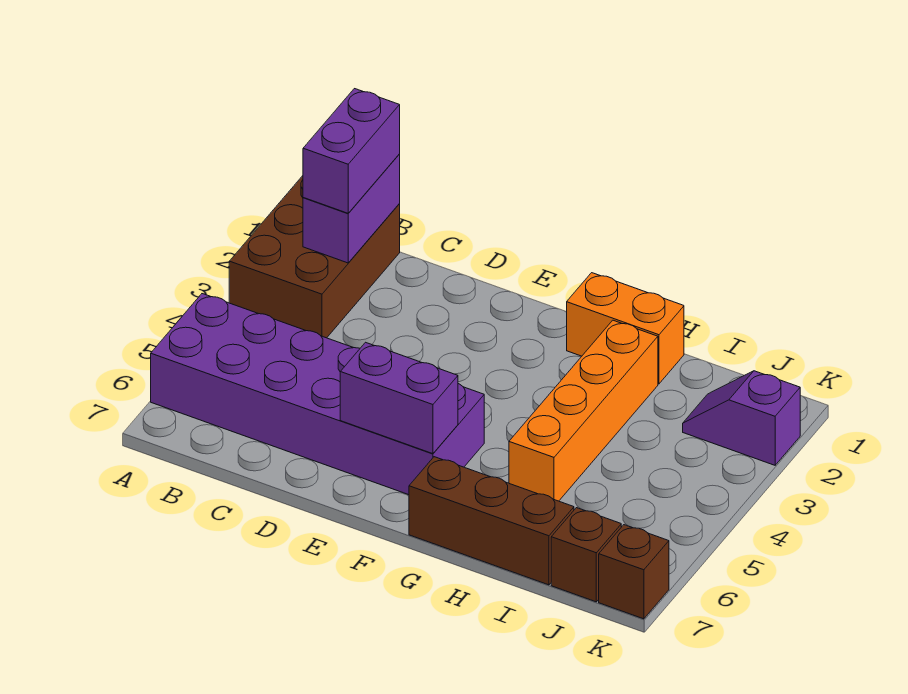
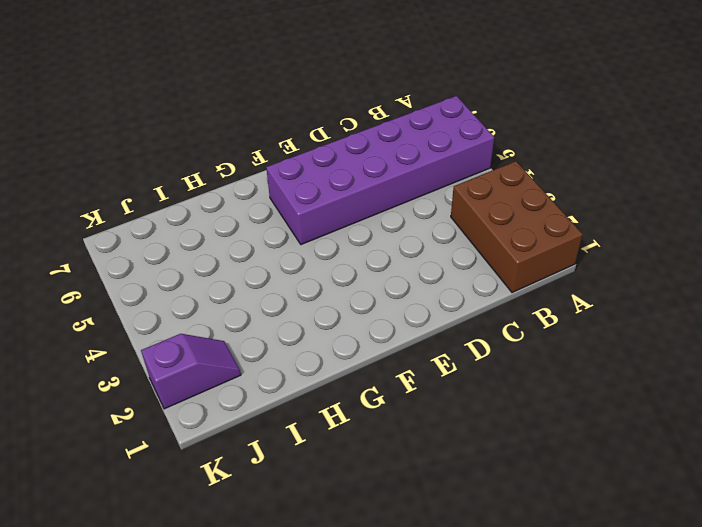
none -> orange brick G1:H1 level 1
none -> brown brick G7:I7 level 1

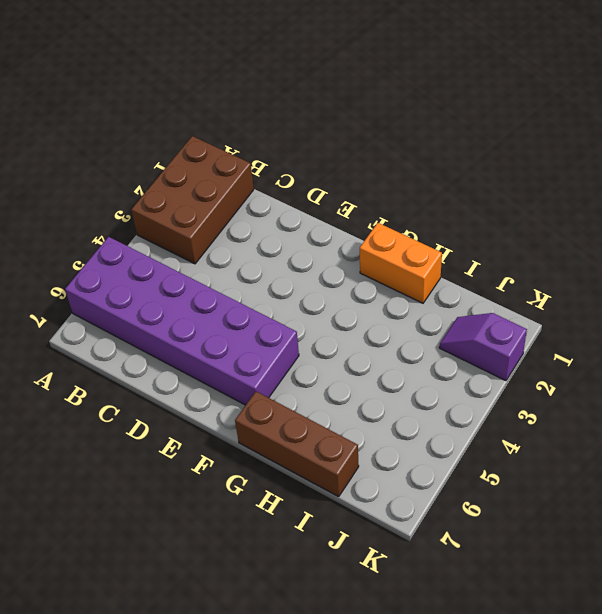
none -> orange brick H2:H5 level 1
none -> brown brick J7 level 1

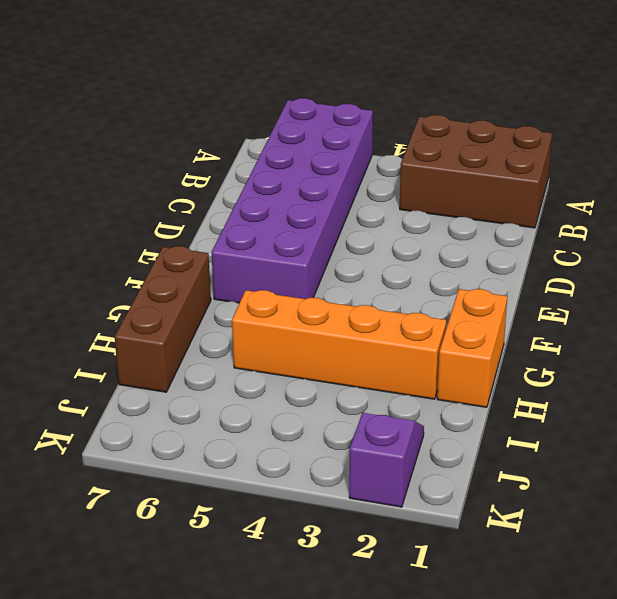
none -> brown brick J7 level 1
none -> brown brick K7 level 1

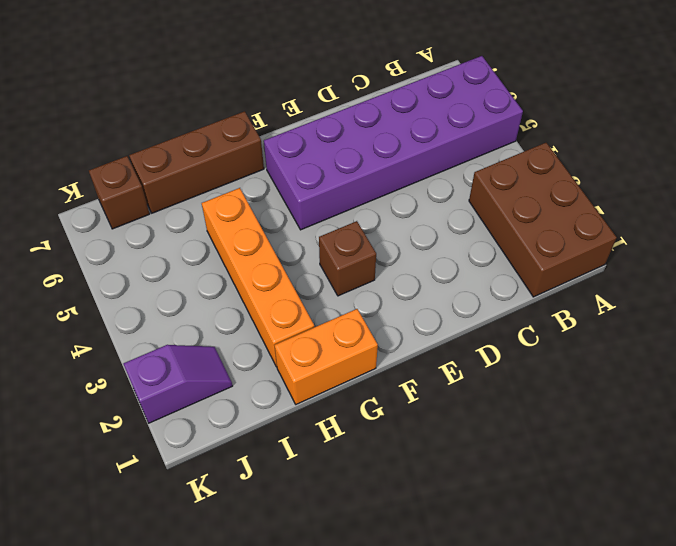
brown brick F3 level 1 -> brown brick K7 level 1
none -> purple brick B1:B2 level 2
none -> purple brick E6:F6 level 2

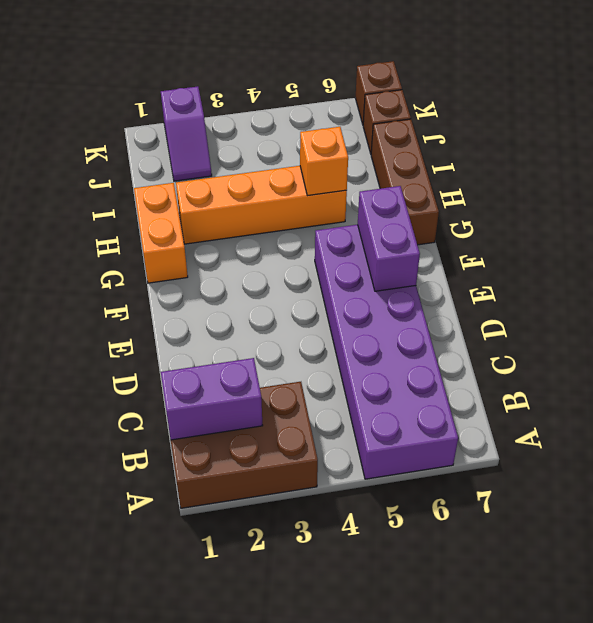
orange brick H5 level 2 -> none
none -> purple brick B1:B2 level 3

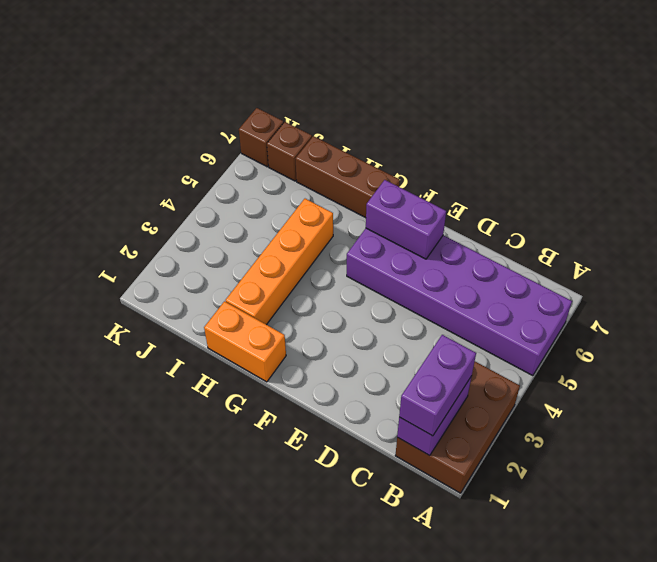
none -> purple slope J2:K2 level 1 top K

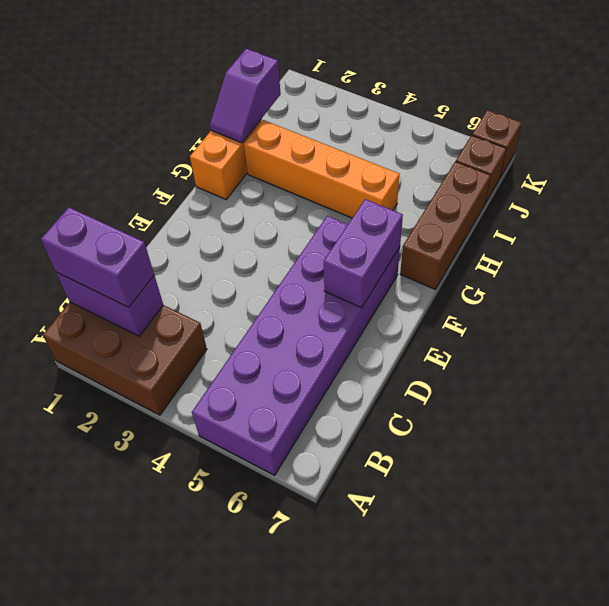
purple slope H1:I1 level 2 top I -> purple slope J2:K2 level 1 top K

